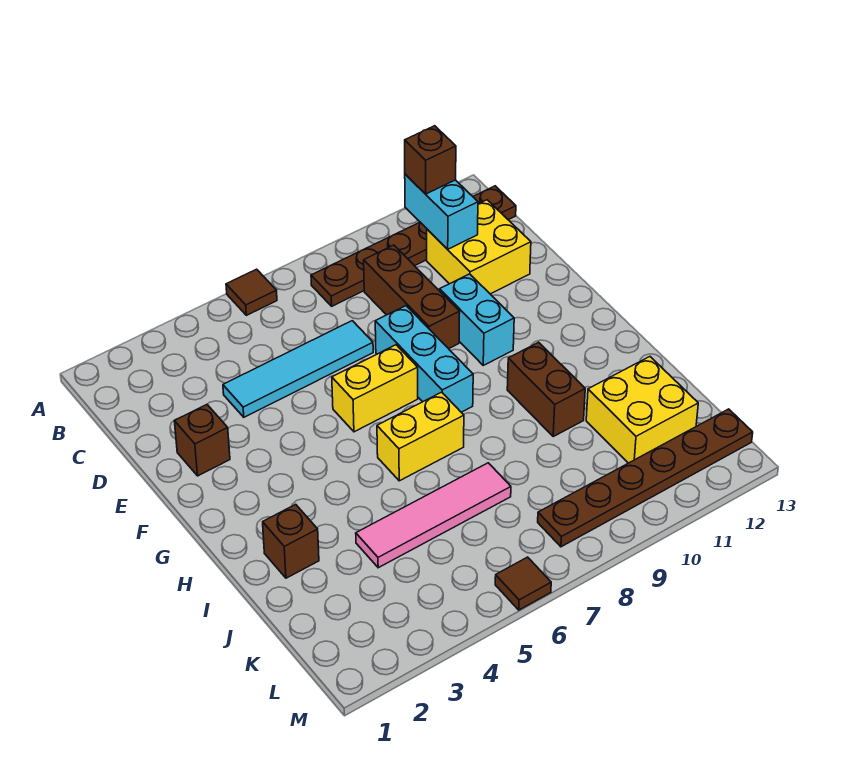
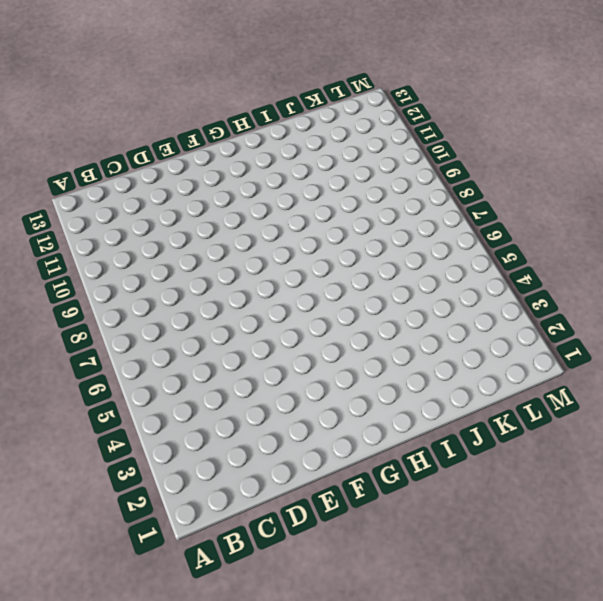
none -> brown tile A6 level 1
none -> brown plate B8:B13 level 1
none -> brown brick C9:E9 level 1

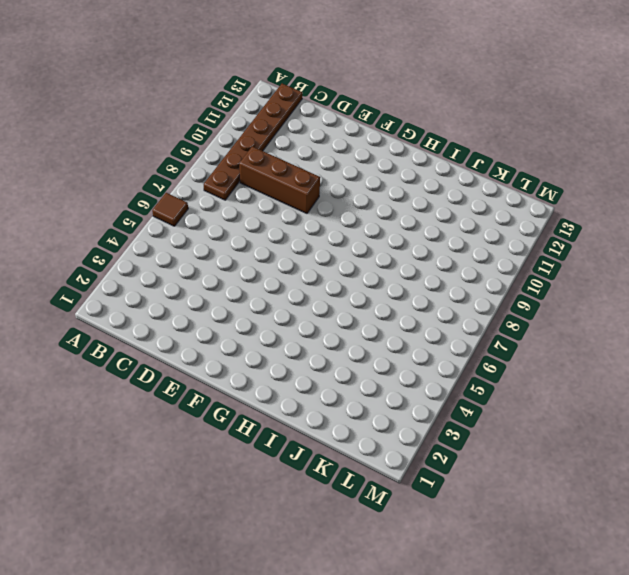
none -> yellow brick C11:D12 level 1
none -> cyan tile D4:D7 level 1
none -> brown brick E2 level 1

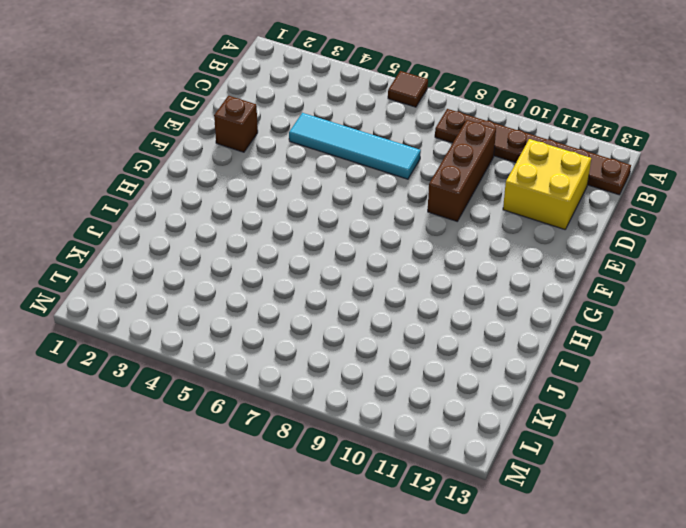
none -> cyan brick E8:G8 level 1
none -> cyan brick E10:F10 level 1
none -> yellow brick F6:F7 level 1

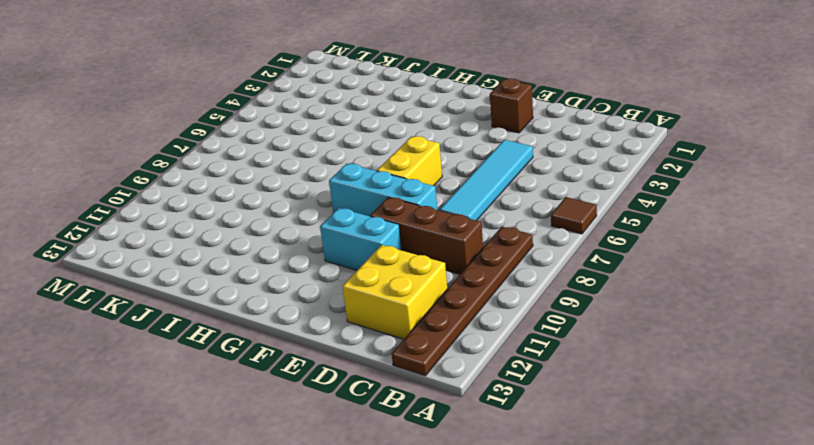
none -> yellow brick H6:H7 level 1
none -> brown brick H10:I10 level 1
none -> brown brick I2 level 1

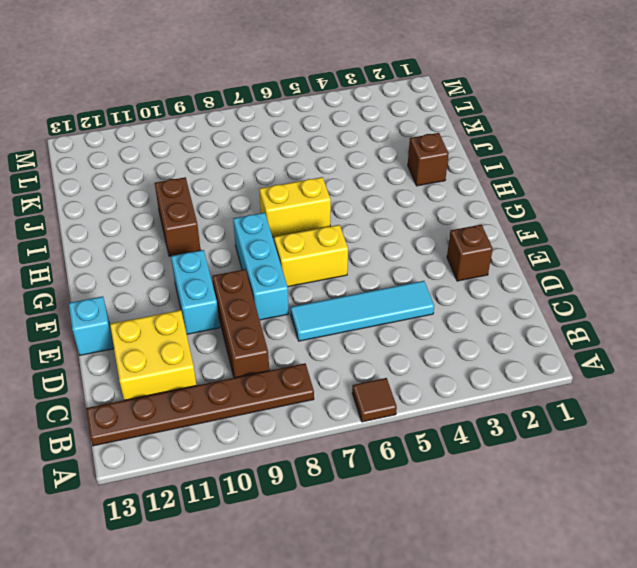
cyan brick E13 level 1 -> none
none -> pink tile J4:J7 level 1
none -> yellow brick J11:K12 level 1
none -> brown plate L8:L13 level 1

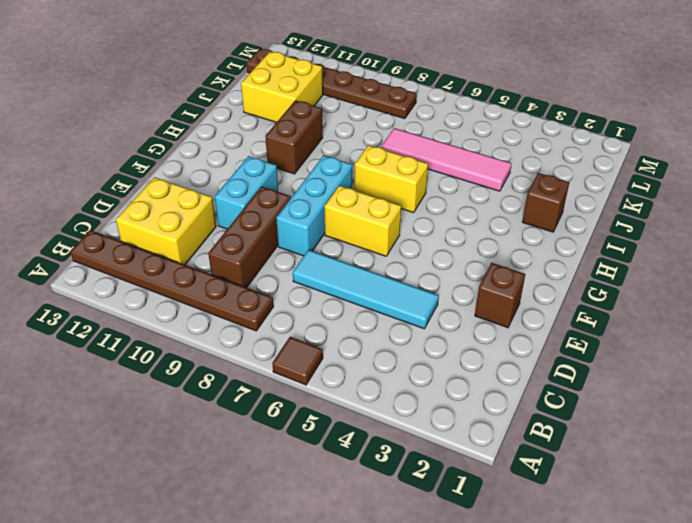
none -> brown tile M6 level 1
none -> cyan brick B11:C11 level 2
none -> brown brick B11 level 3

